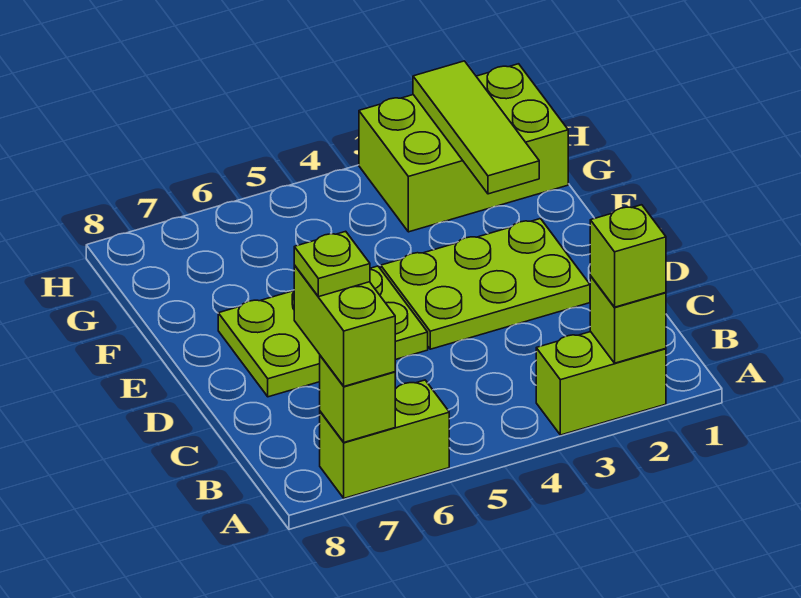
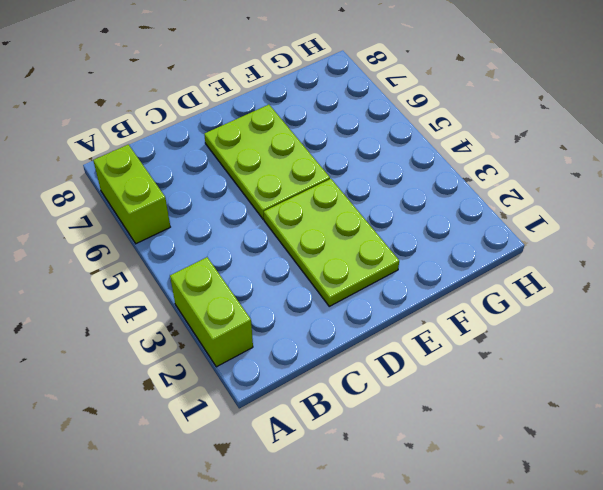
none -> lime brick G1:H3 level 1
none -> lime brick A2 level 2

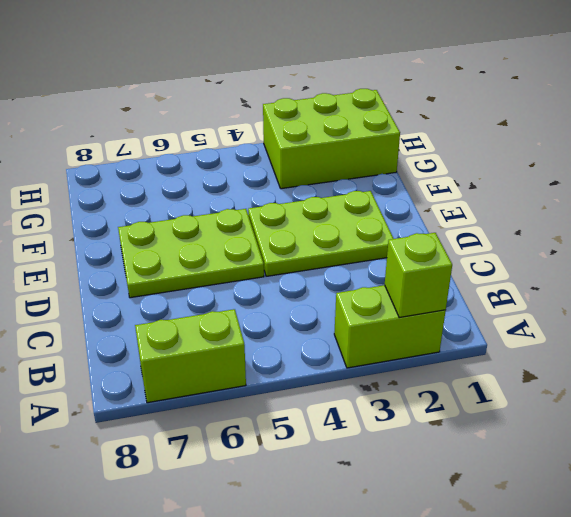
none -> lime brick A7 level 2
none -> lime tile F2:H2 level 2

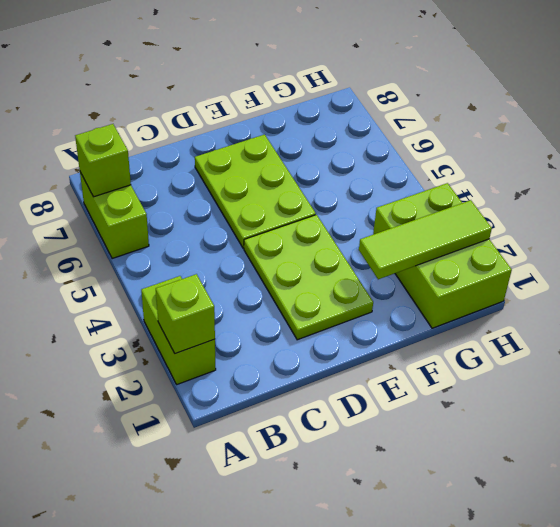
none -> lime brick A2 level 3
none -> lime brick A7:B7 level 3

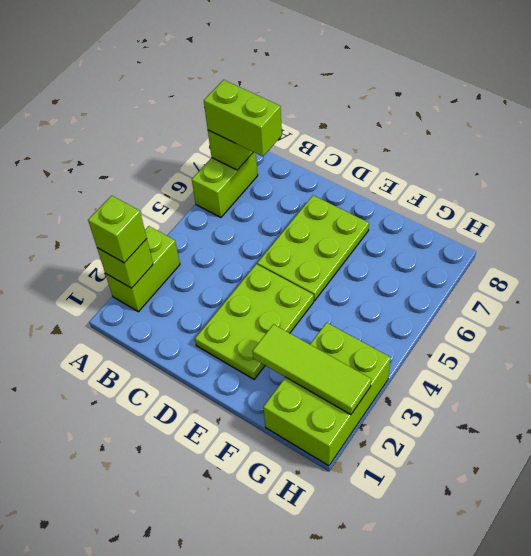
none -> lime plate B7 level 4

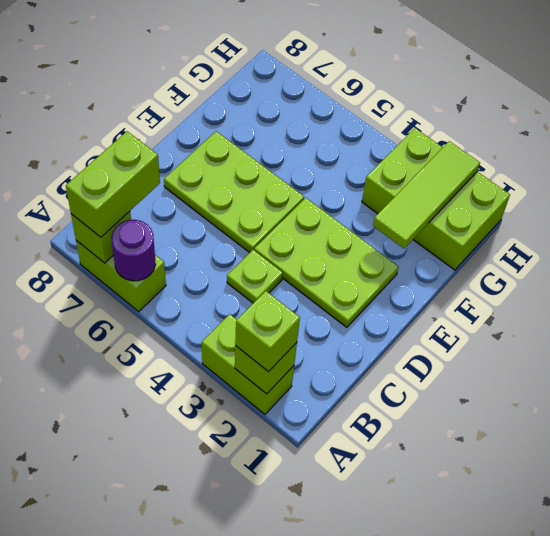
purple round brick A6 level 2 -> none
lime plate C4 level 1 -> lime plate B7 level 4

